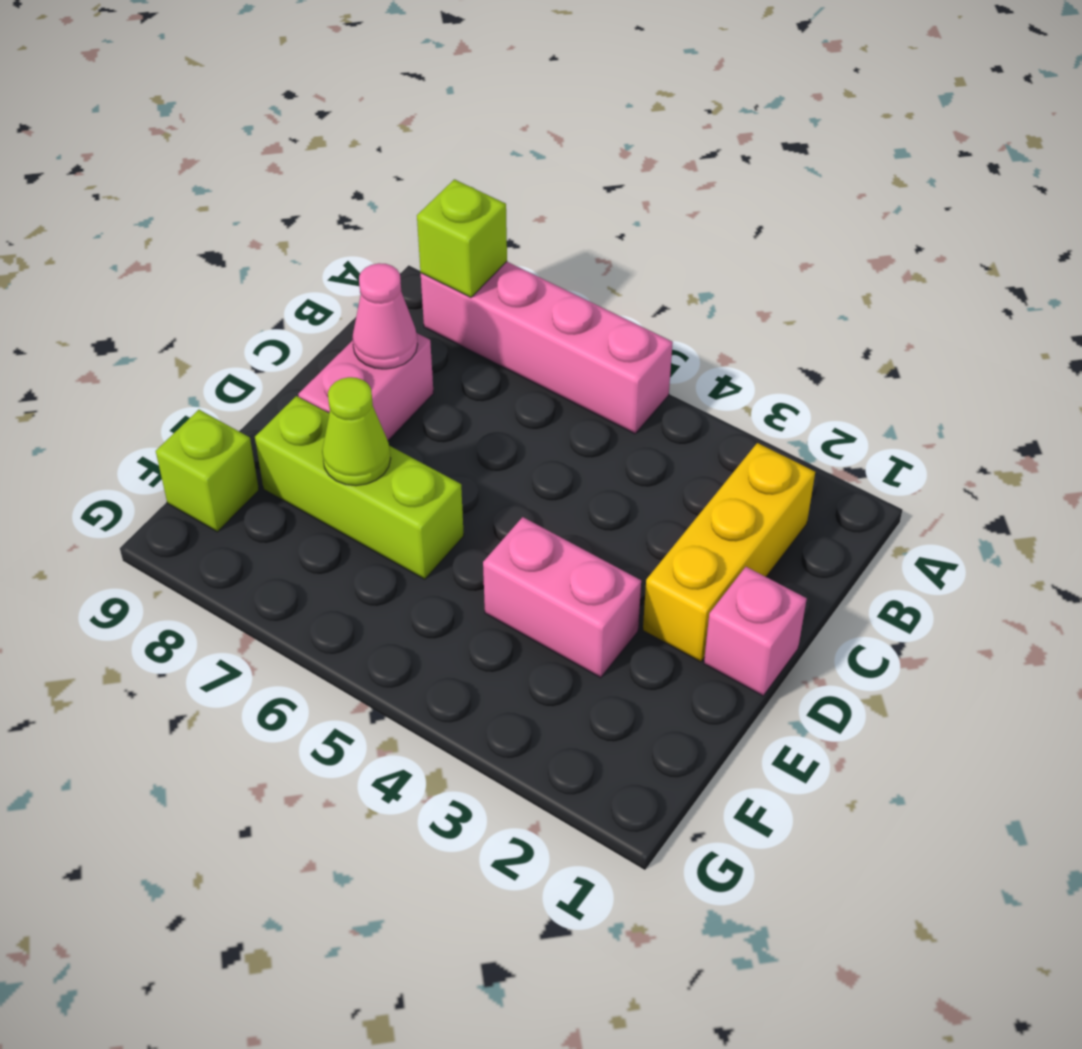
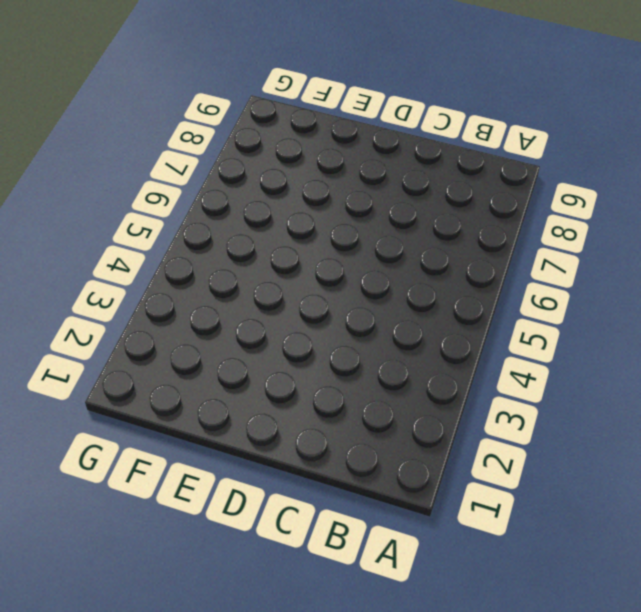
none -> pink brick A5:A8 level 1
none -> yellow brick B2:D2 level 1

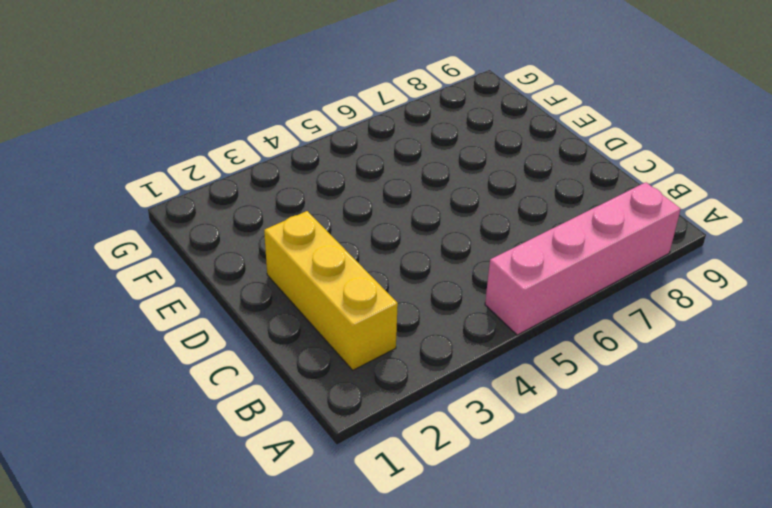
none -> pink brick C8:D8 level 1
none -> pink brick D1 level 1

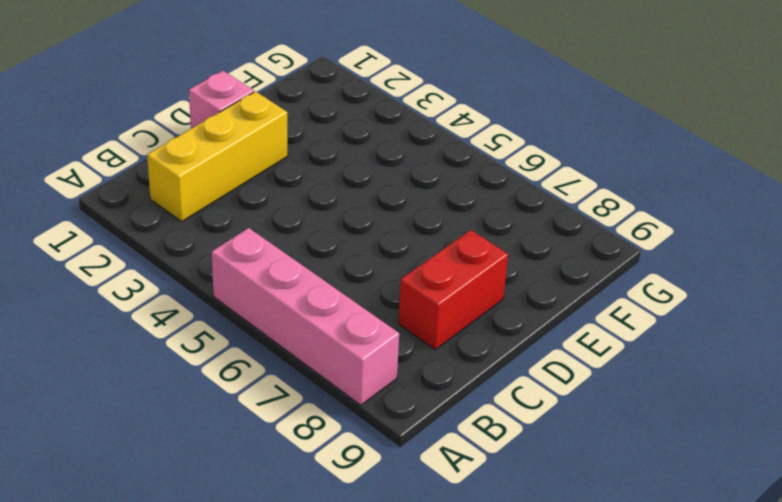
red brick C8:D8 level 1 -> pink brick C8:D8 level 1
none -> pink brick E3:E4 level 1
none -> lime brick E6:E8 level 1

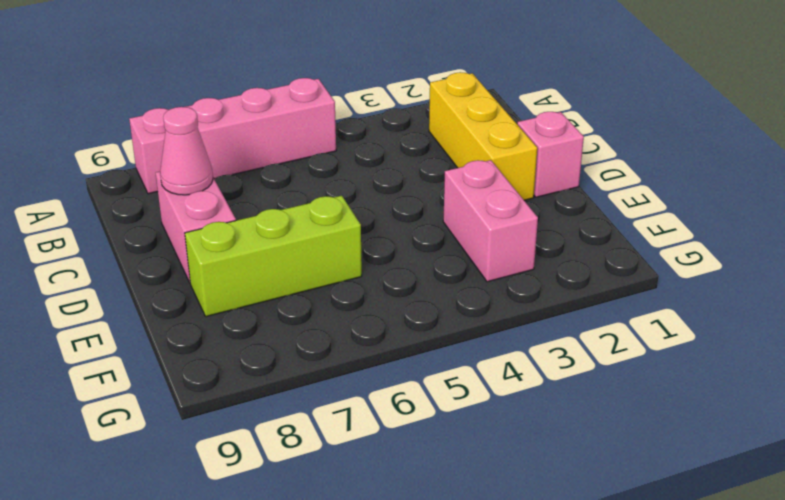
pink brick E3:F3 level 1 -> pink brick E3:E4 level 1
none -> lime brick F9 level 1
none -> lime brick A8 level 2

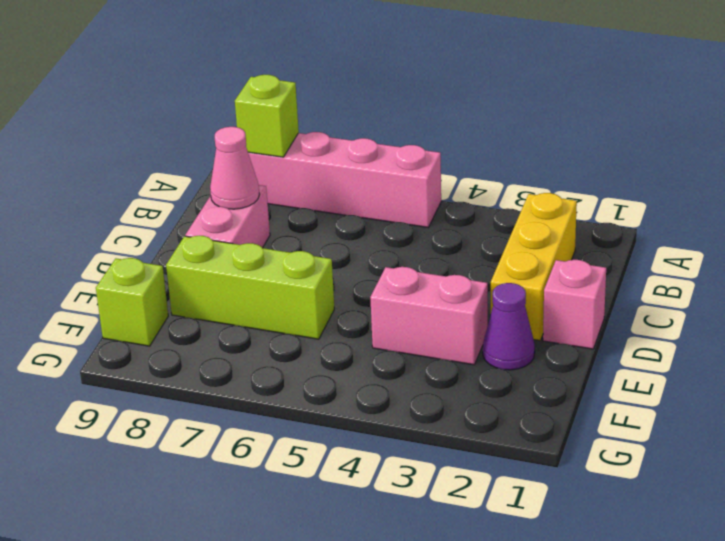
purple cone E2 level 1 -> none
none -> lime cone E7 level 2

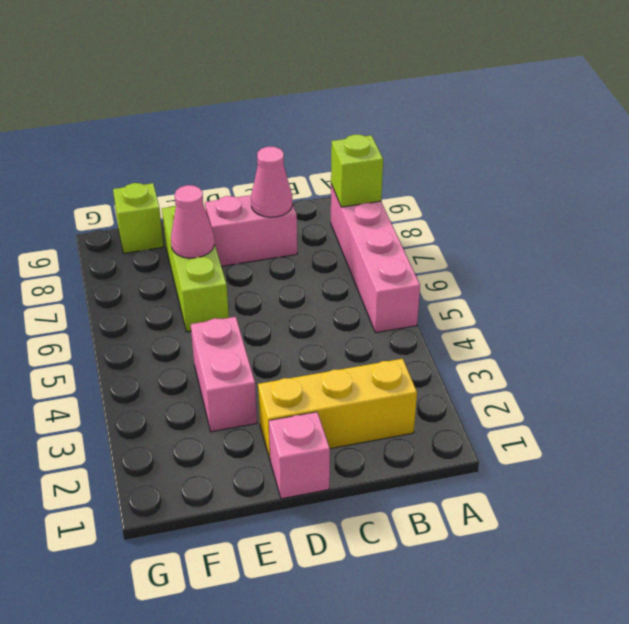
pink cone E7 level 2 -> lime cone E7 level 2

